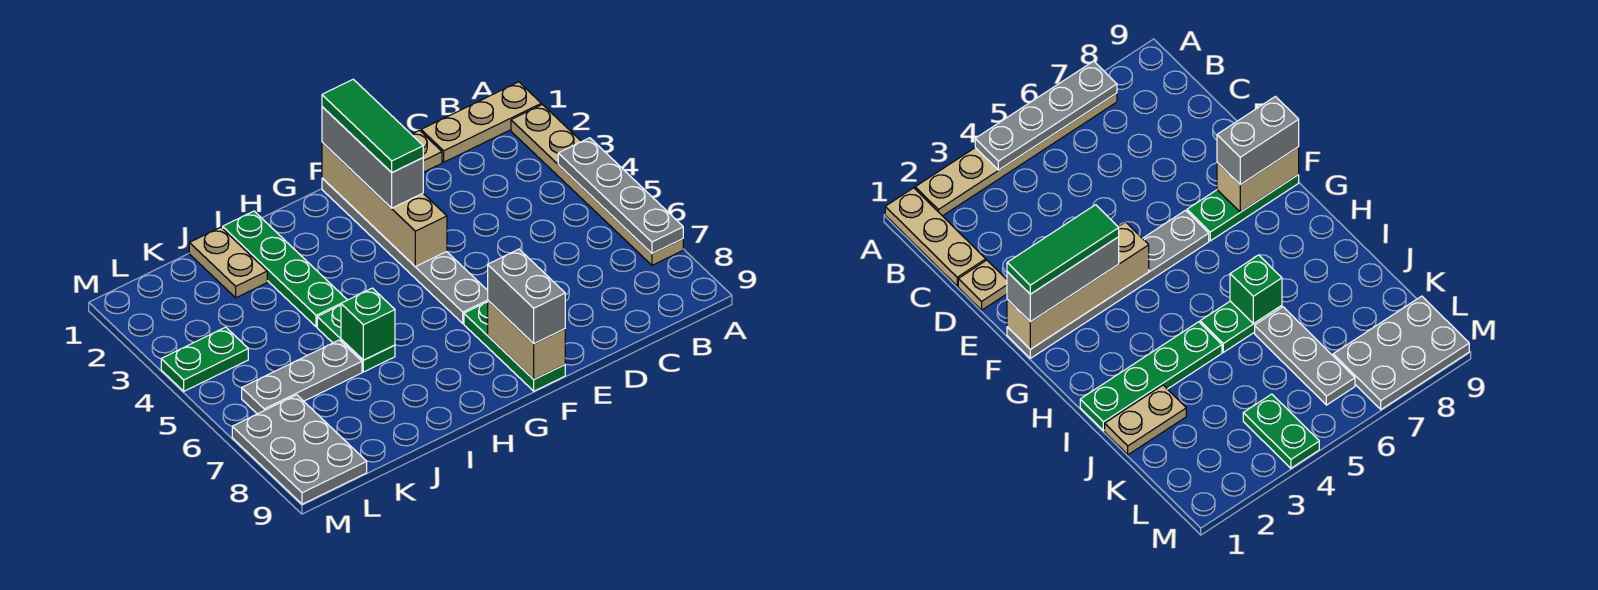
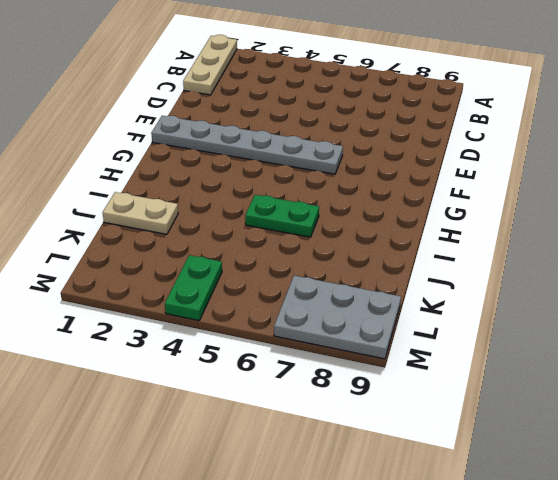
none -> tan plate A2:A7 level 1
none -> tan plate D1 level 1
none -> green plate F7:F9 level 1

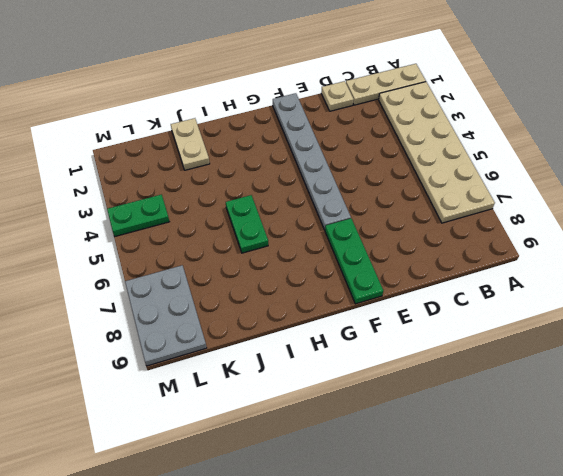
tan plate A2:B7 level 1 -> tan plate A2:A7 level 1
none -> green plate I1:I4 level 1
none -> grey plate J6:L6 level 1
none -> grey plate A4:A7 level 2

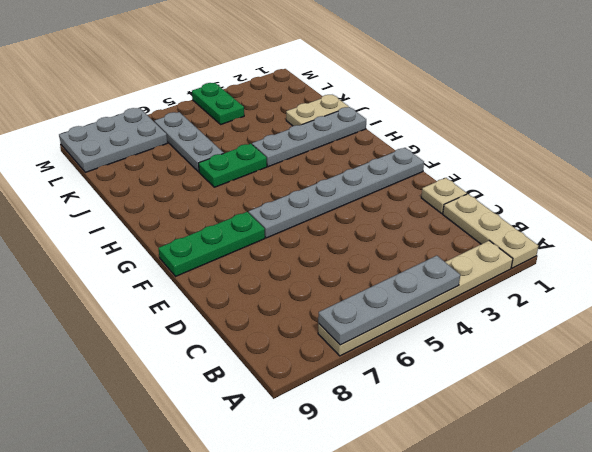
grey plate I1:I4 level 1 -> green plate I1:I4 level 1
none -> tan brick F1:F4 level 2
none -> tan brick F8:F9 level 2
none -> green brick I6 level 2

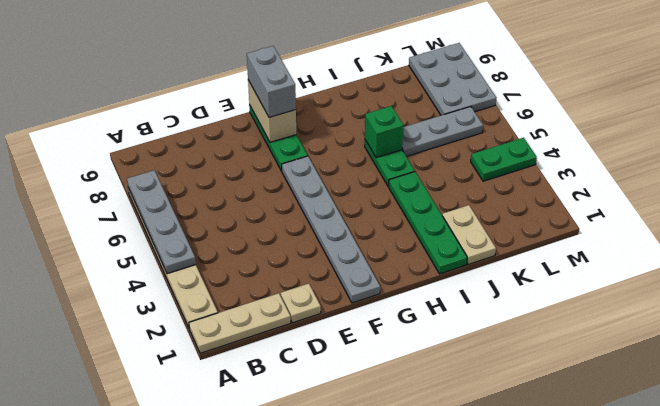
none -> tan brick F1:F4 level 2
none -> grey brick F1:F3 level 3
none -> green tile F1:F3 level 4

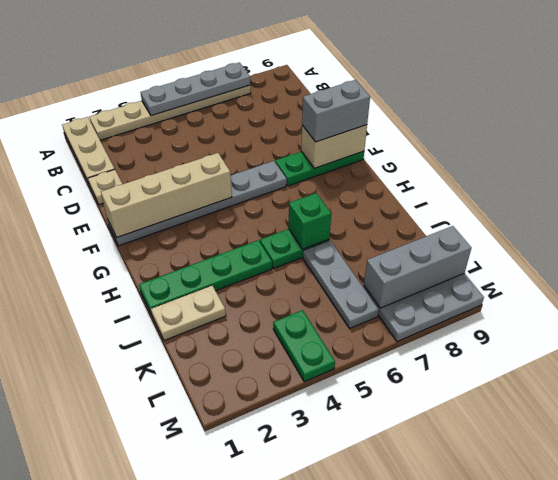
grey brick L7:L9 level 2 -> grey brick F1:F3 level 3
none -> green tile F1:F3 level 4

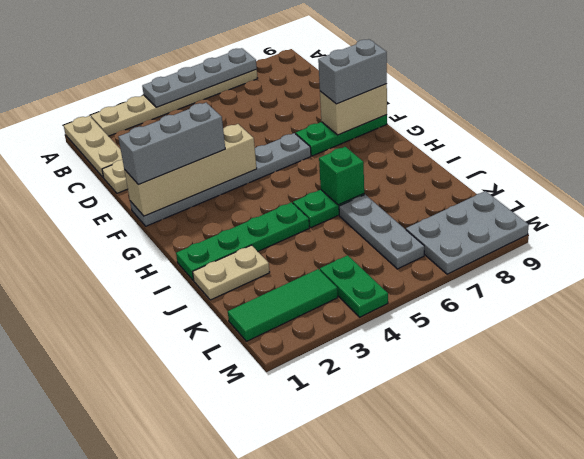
green tile L1:L3 level 1 -> green tile F1:F3 level 4

